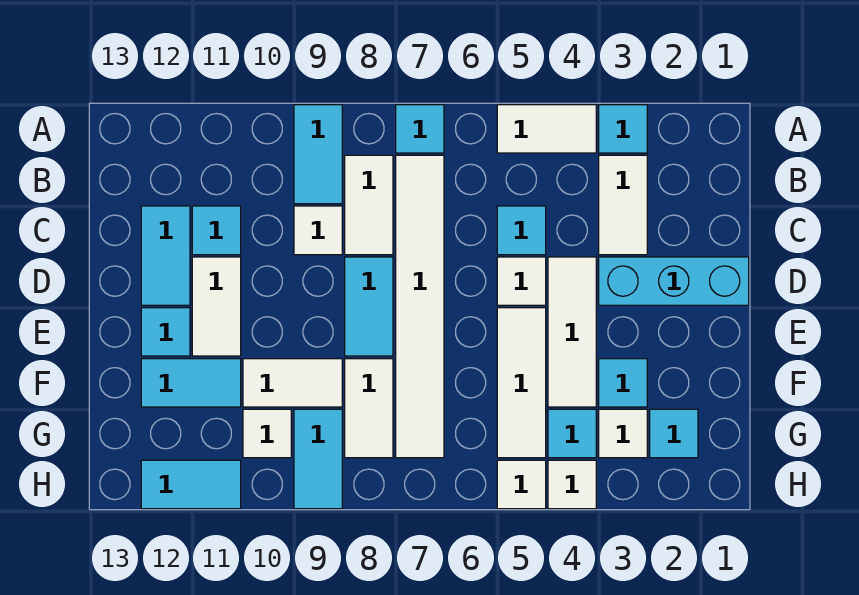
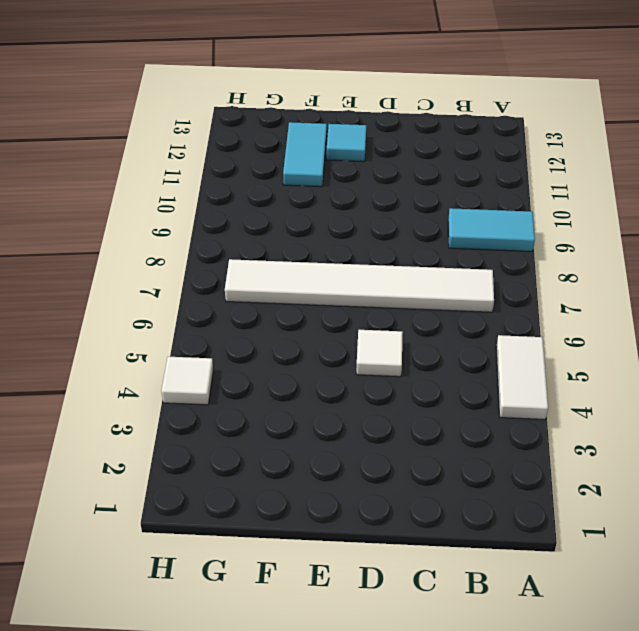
none -> cyan tile A3 level 1
none -> cyan tile A7 level 1
none -> white tile B3:C3 level 1
none -> white tile B8:C8 level 1

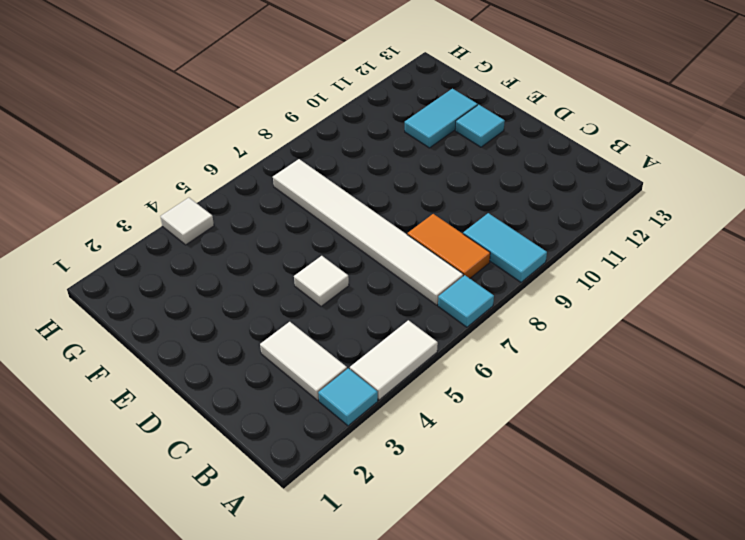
orange tile B8:C8 level 1 -> white tile B8:C8 level 1
none -> cyan tile C5 level 1
none -> white tile C9 level 1
none -> cyan tile C11 level 1
none -> cyan tile C12:D12 level 1

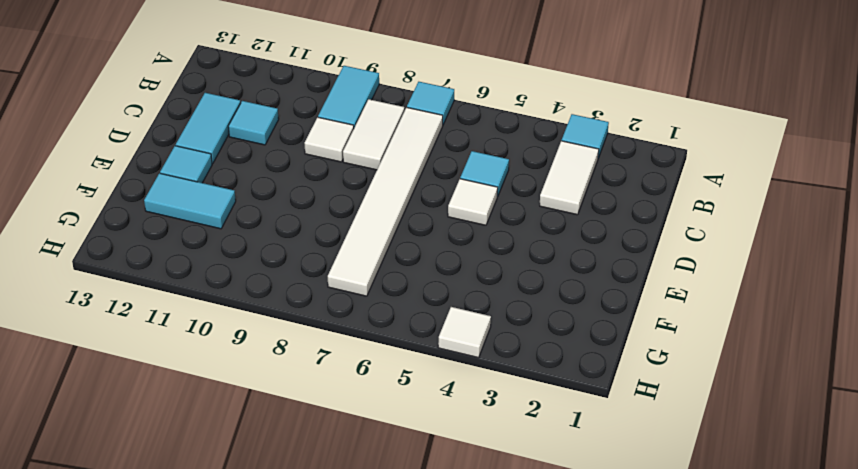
none -> white tile A4:A5 level 1
none -> cyan brick D1:D3 level 1
none -> white tile D4:F4 level 1
none -> cyan tile D8:E8 level 1

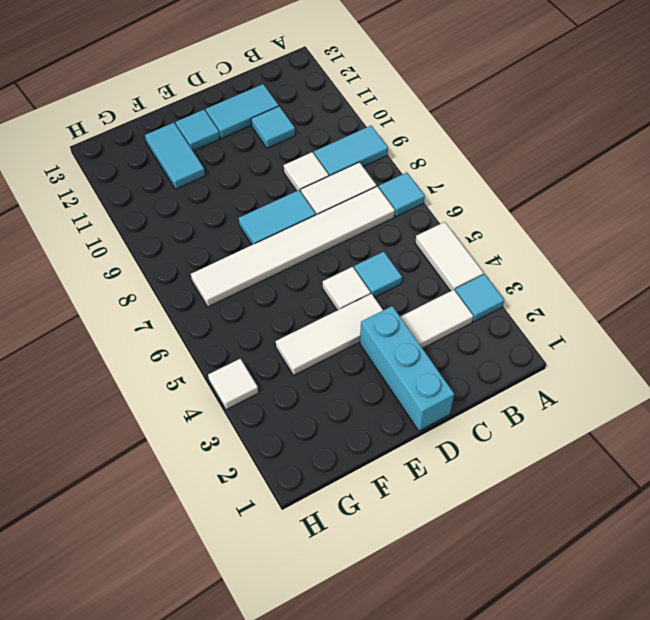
none -> white tile D11:E11 level 1
none -> white tile E5:G5 level 1
none -> cyan tile F3 level 1
none -> white tile F8:G8 level 1

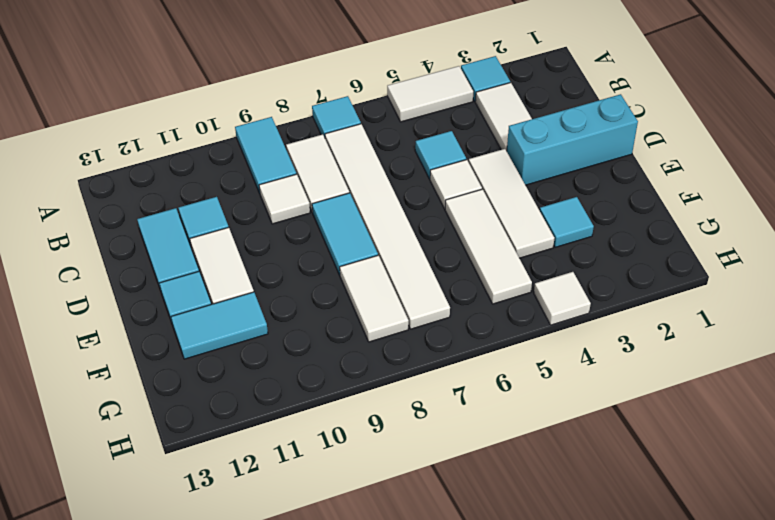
none -> white tile F9:F10 level 1
none -> cyan tile G2 level 1
none -> white tile G3 level 1
none -> cyan tile G4 level 1

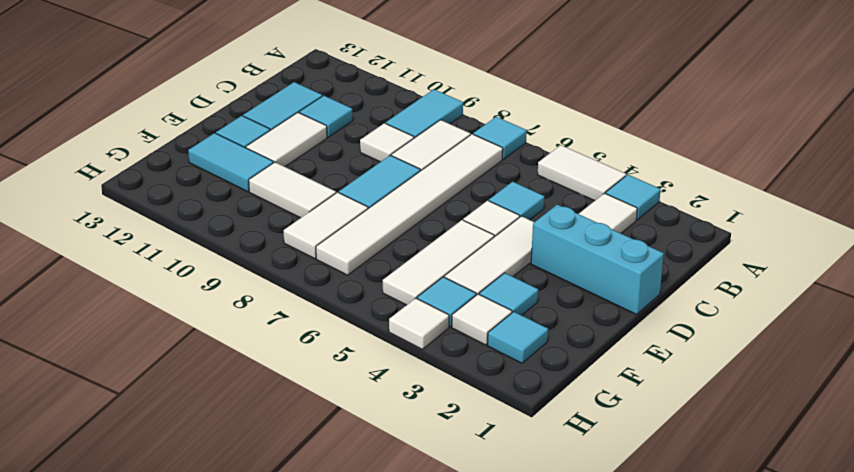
none -> cyan tile G9:H9 level 1
none -> white tile G10 level 1
none -> white tile H5 level 1
none -> cyan tile H11:H12 level 1

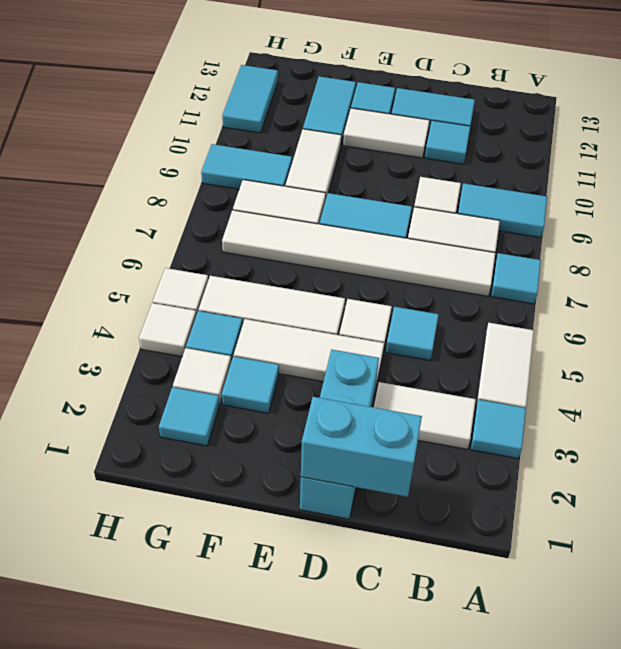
cyan brick C1:D1 level 2 -> none
none -> white tile G10 level 1

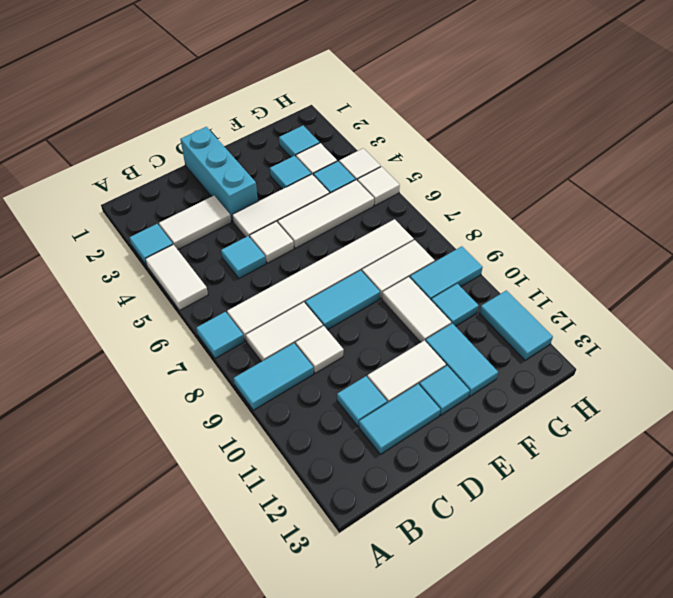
cyan tile G10 level 1 -> white tile G10 level 1

